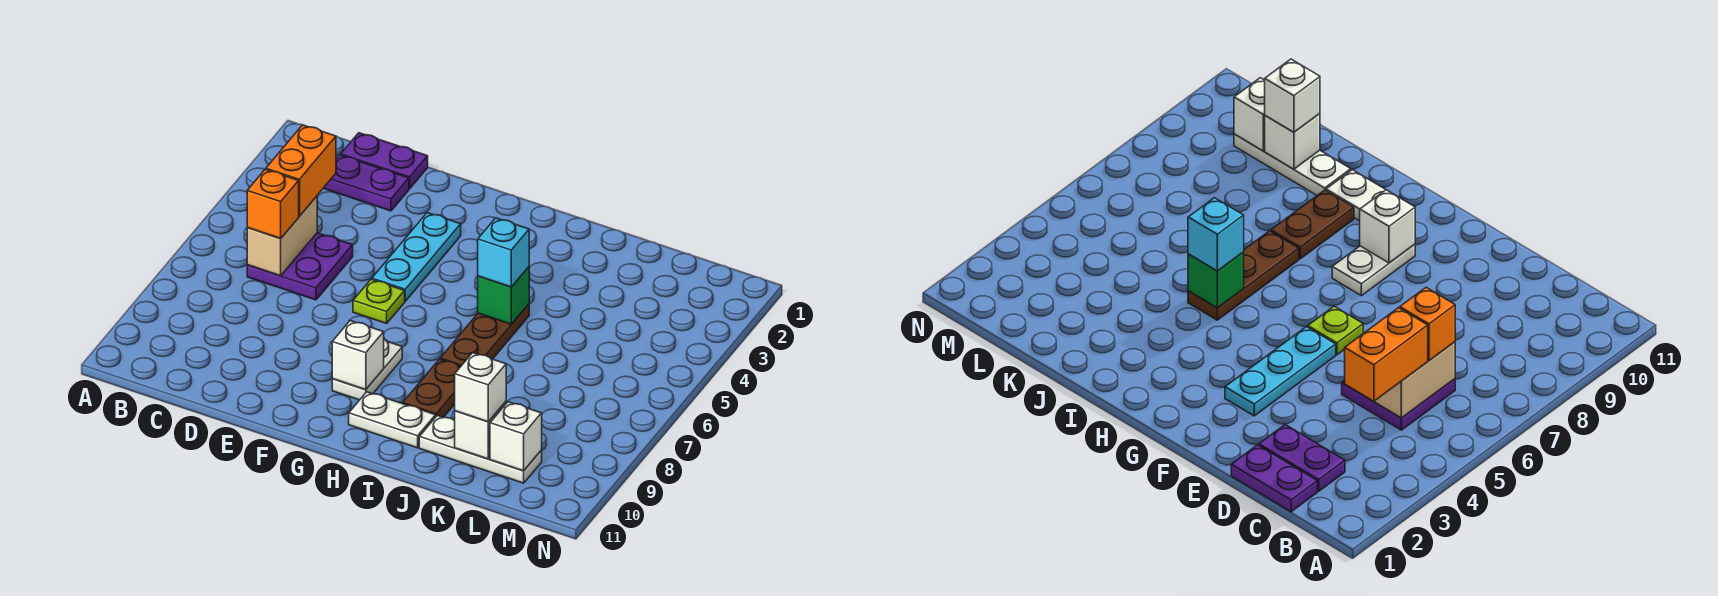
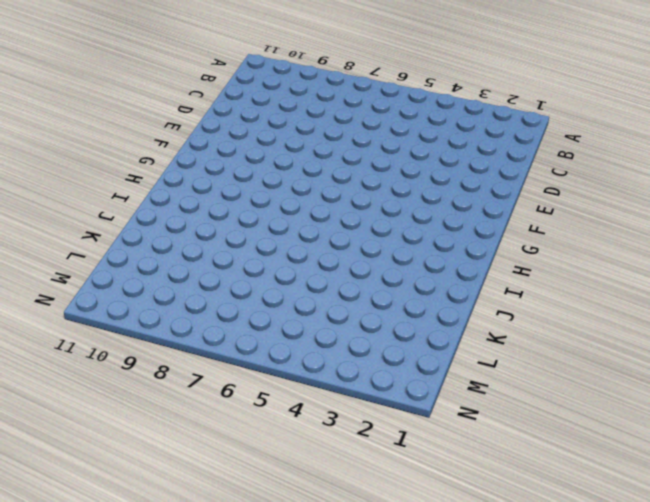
none -> purple plate C1:D1 level 1
none -> purple plate C2:D2 level 1
none -> purple plate C5:D6 level 1

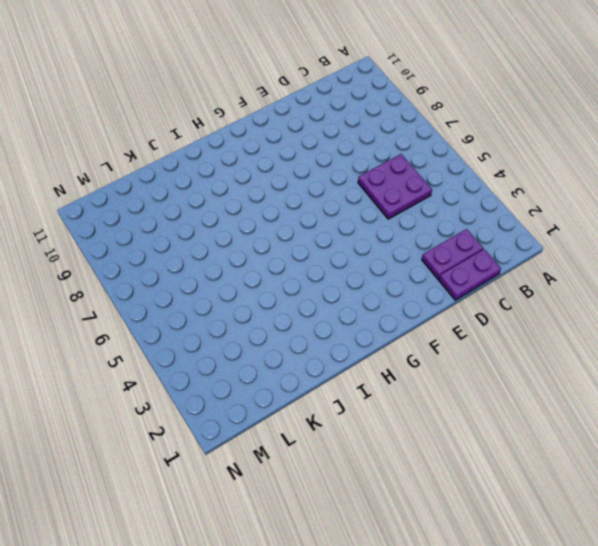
none -> cyan plate F3:F5 level 1
none -> lime plate F6 level 1
none -> white plate G8:G9 level 1

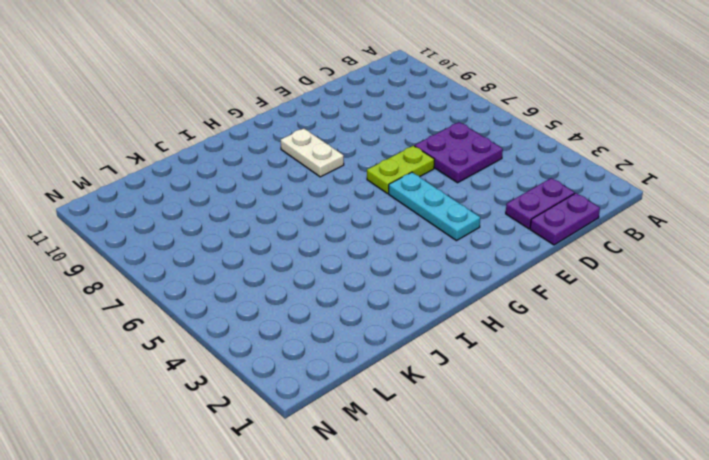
lime plate E6:F6 level 1 -> lime plate F6 level 1
none -> white plate H10:I10 level 1
none -> brown plate I5:I7 level 1
none -> brown plate I8:I9 level 1

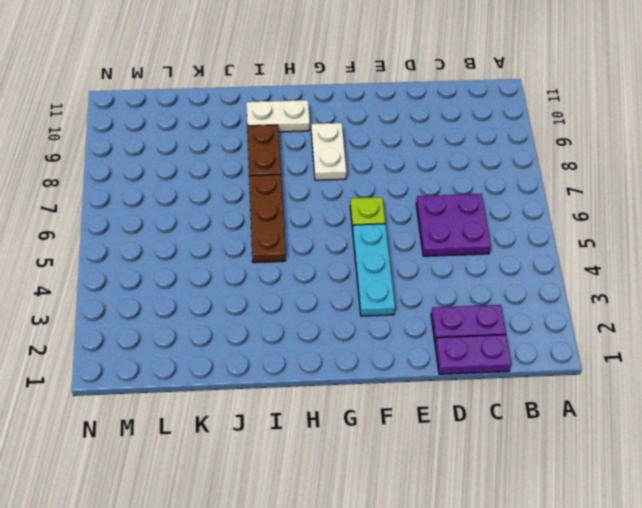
none -> white plate J10:L10 level 1
none -> tan brick C5:C6 level 2
none -> white brick G9 level 2

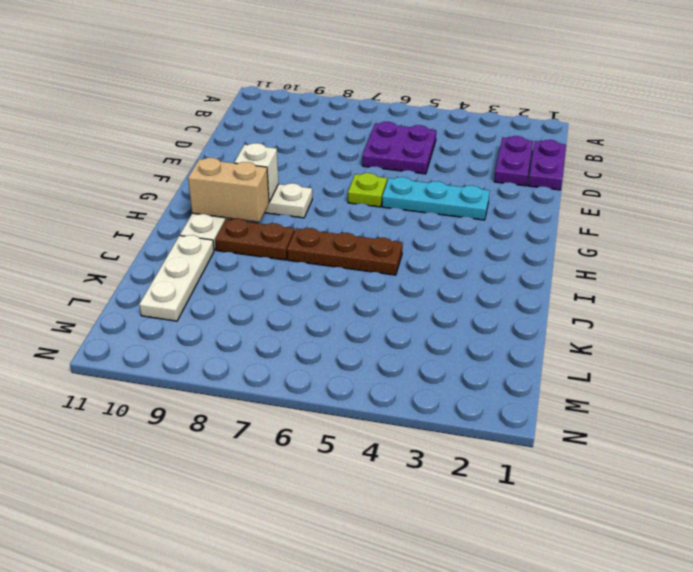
tan brick H9:H10 level 2 -> tan brick C5:C6 level 2
none -> green brick I5 level 2
none -> white brick K10 level 2
none -> white brick L10 level 2

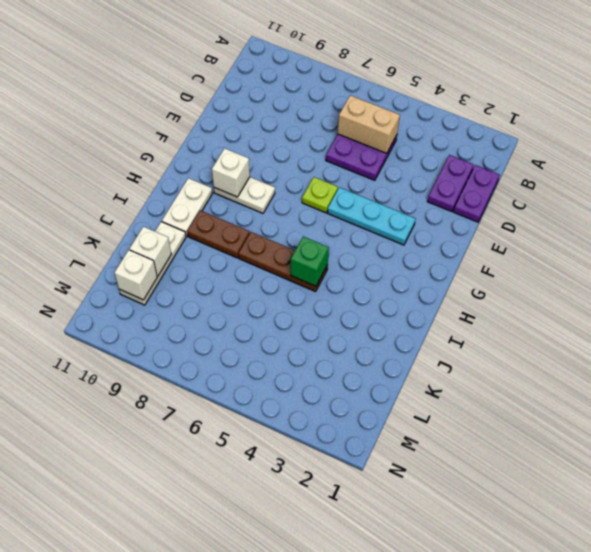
none -> orange brick C4:C5 level 3
none -> orange brick C6 level 3
none -> cyan brick I5 level 3

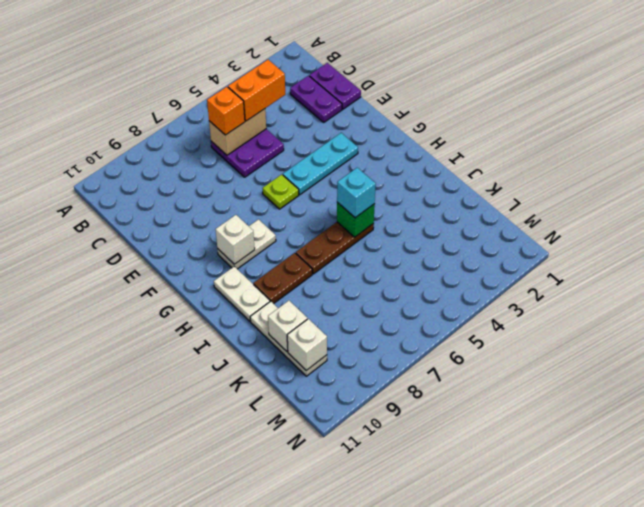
none -> white brick K10 level 3

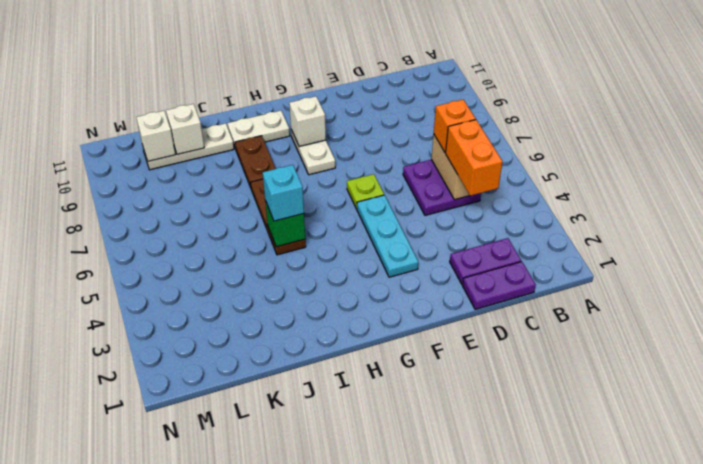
none -> white brick K10 level 3

